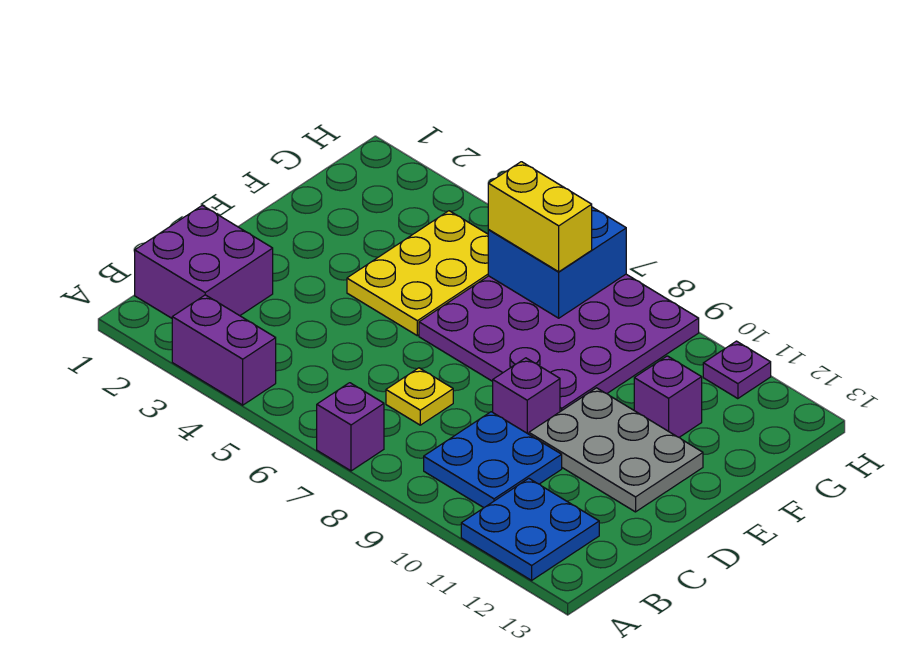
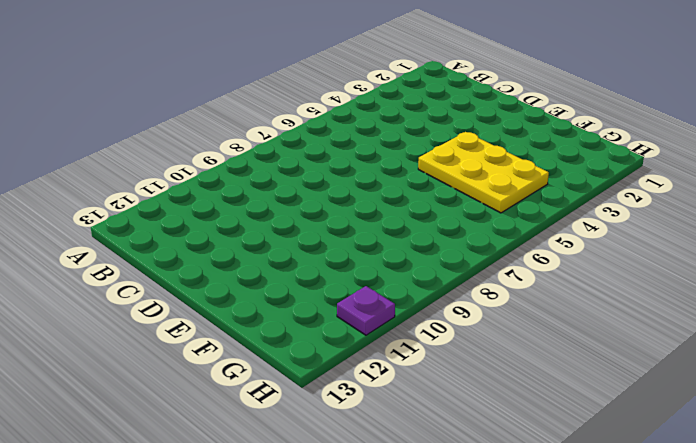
none -> purple brick A3:A4 level 1
none -> purple brick A7 level 1
none -> blue plate A11:B12 level 1

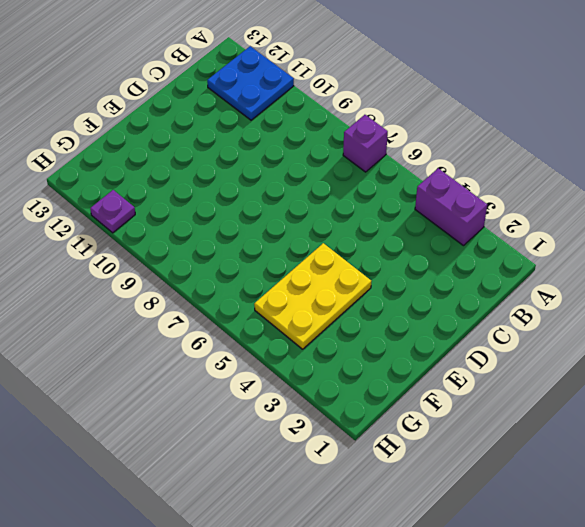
none -> purple brick B1:C2 level 1
none -> blue plate B9:C10 level 1
none -> yellow plate C7 level 1

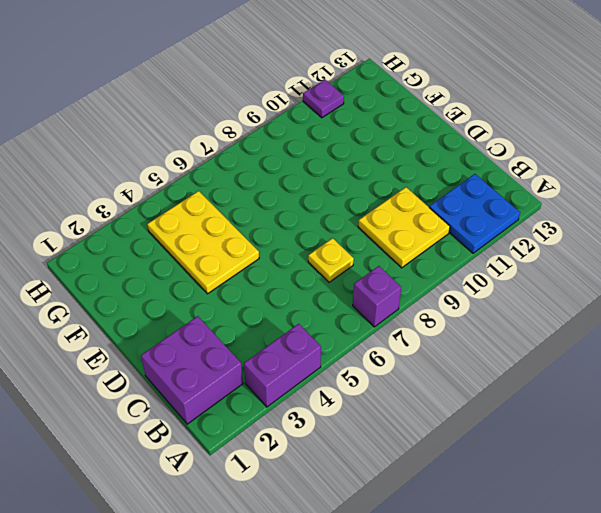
yellow plate B9:C10 level 1 -> blue plate B9:C10 level 1
none -> purple brick D9 level 1
none -> grey plate D10:E12 level 1
none -> purple plate E6:H9 level 1

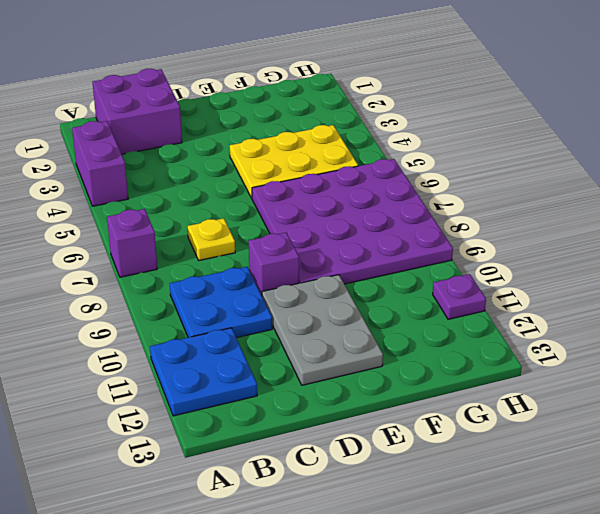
none -> purple brick F11 level 1
none -> blue brick G6:H7 level 2
none -> yellow brick G6:G7 level 3

